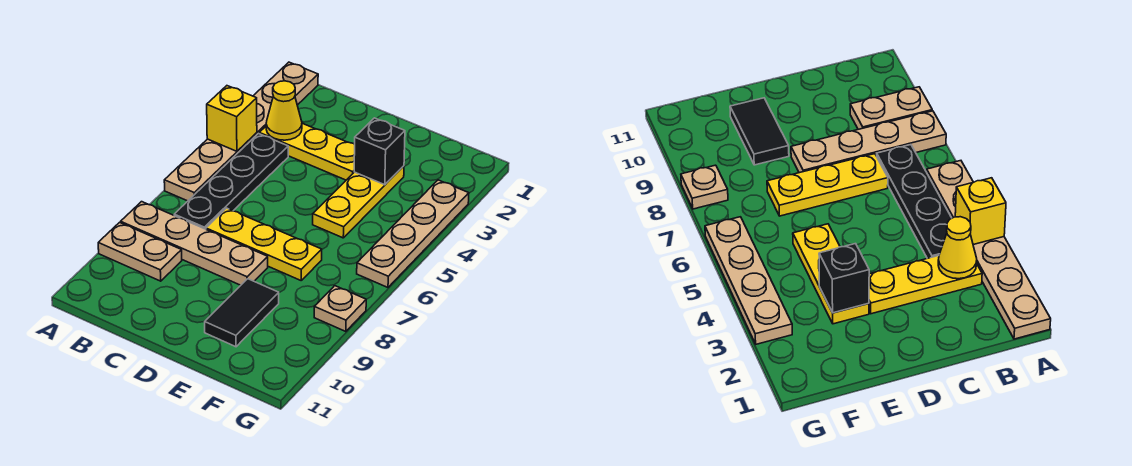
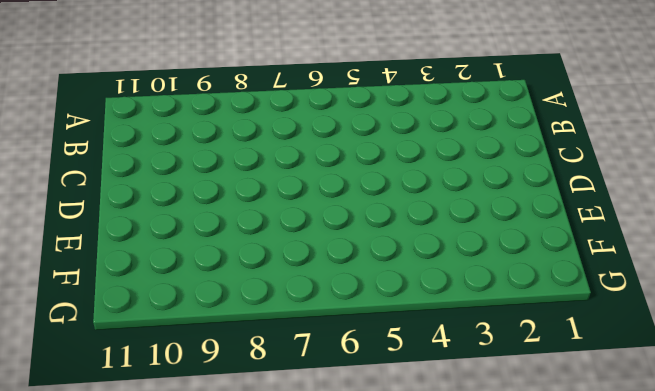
none -> tan plate A1:A6 level 1
none -> tan plate A8:D8 level 1
none -> tan plate A9:B9 level 1

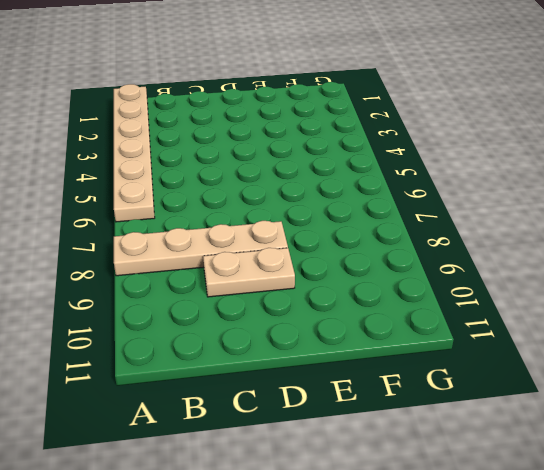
tan plate C9:D9 level 1 -> tan plate A9:B9 level 1
none -> yellow plate B3:D3 level 1
none -> black plate B4:B7 level 1
none -> yellow plate C7:E7 level 1

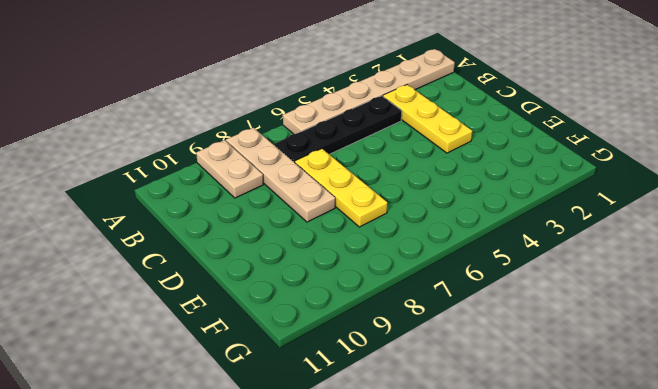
none -> yellow plate E3:E5 level 1
none -> black tile E9:E10 level 1
none -> tan plate G3:G6 level 1

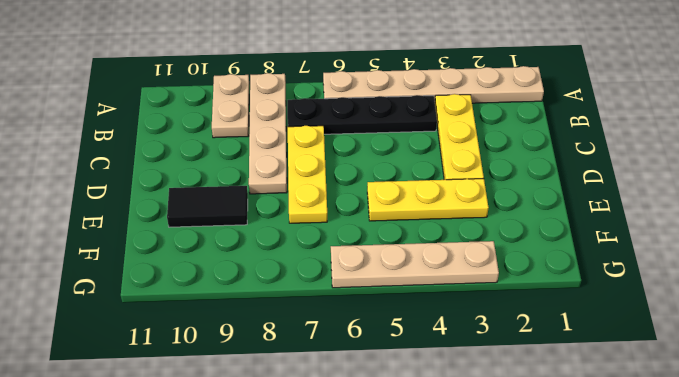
none -> tan plate G8 level 1
none -> yellow brick A4 level 2
none -> yellow cone B3 level 2

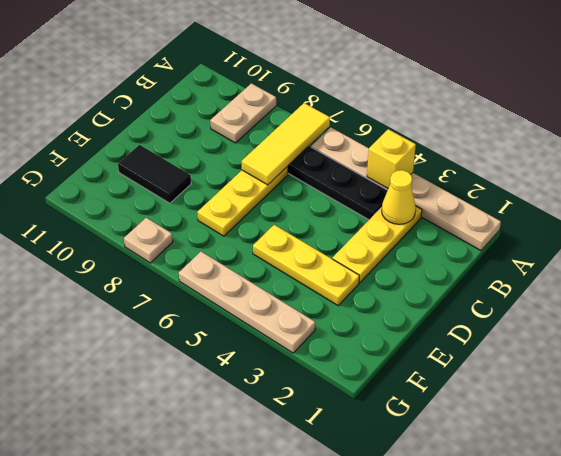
yellow tile A7:C7 level 2 -> none
none -> tan plate A8:D8 level 1
none -> black brick E3 level 2

